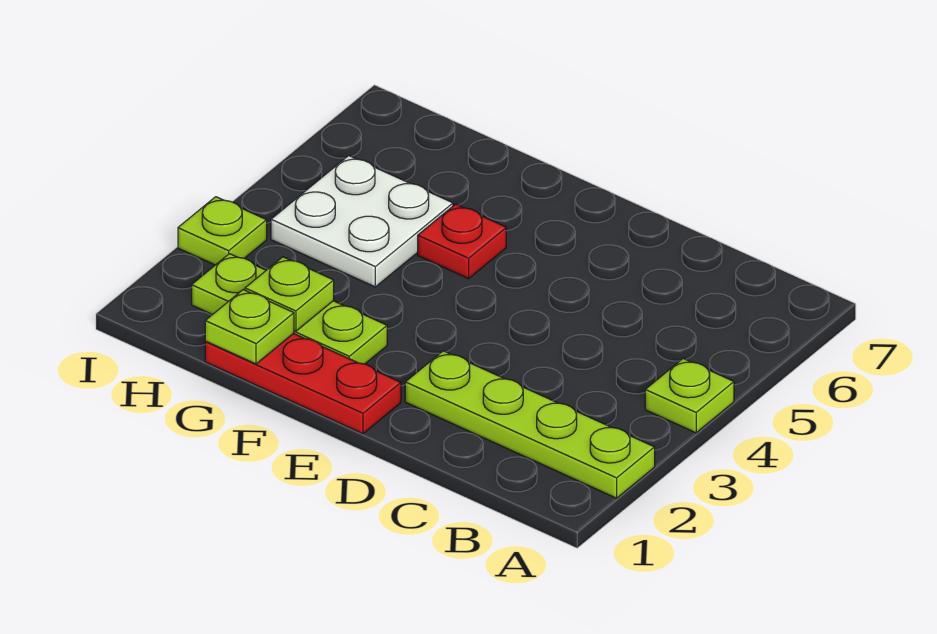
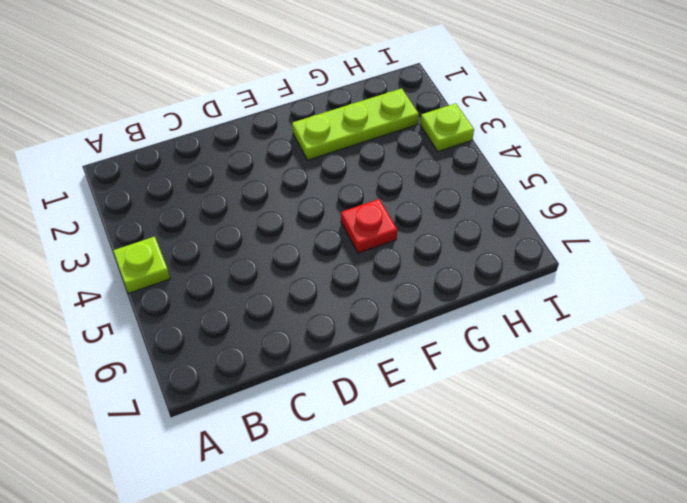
none -> lime plate A2:D2 level 1
none -> red plate E1:G1 level 1

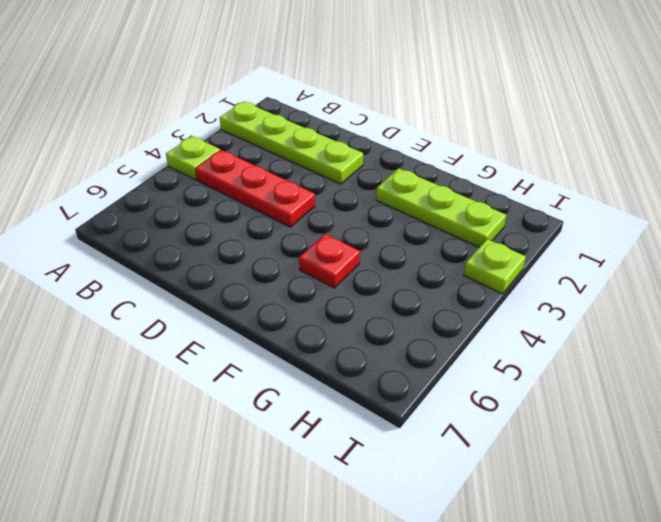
red plate B4:D4 level 1 -> red plate E1:G1 level 1
none -> white plate G4:H5 level 1
none -> lime plate G1 level 2

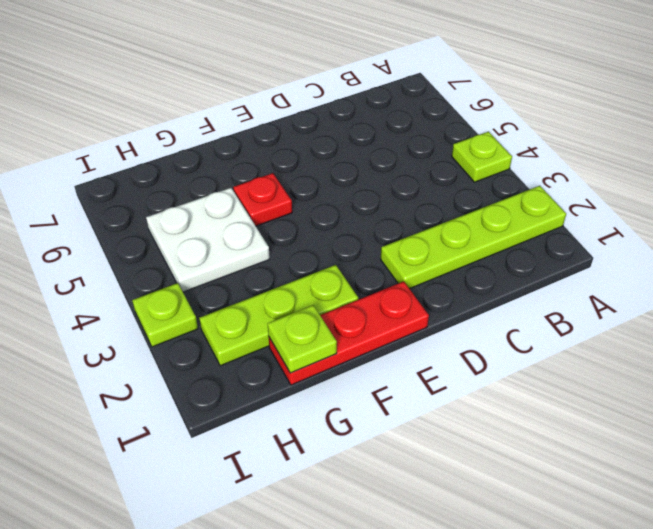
none -> lime plate G2 level 2

